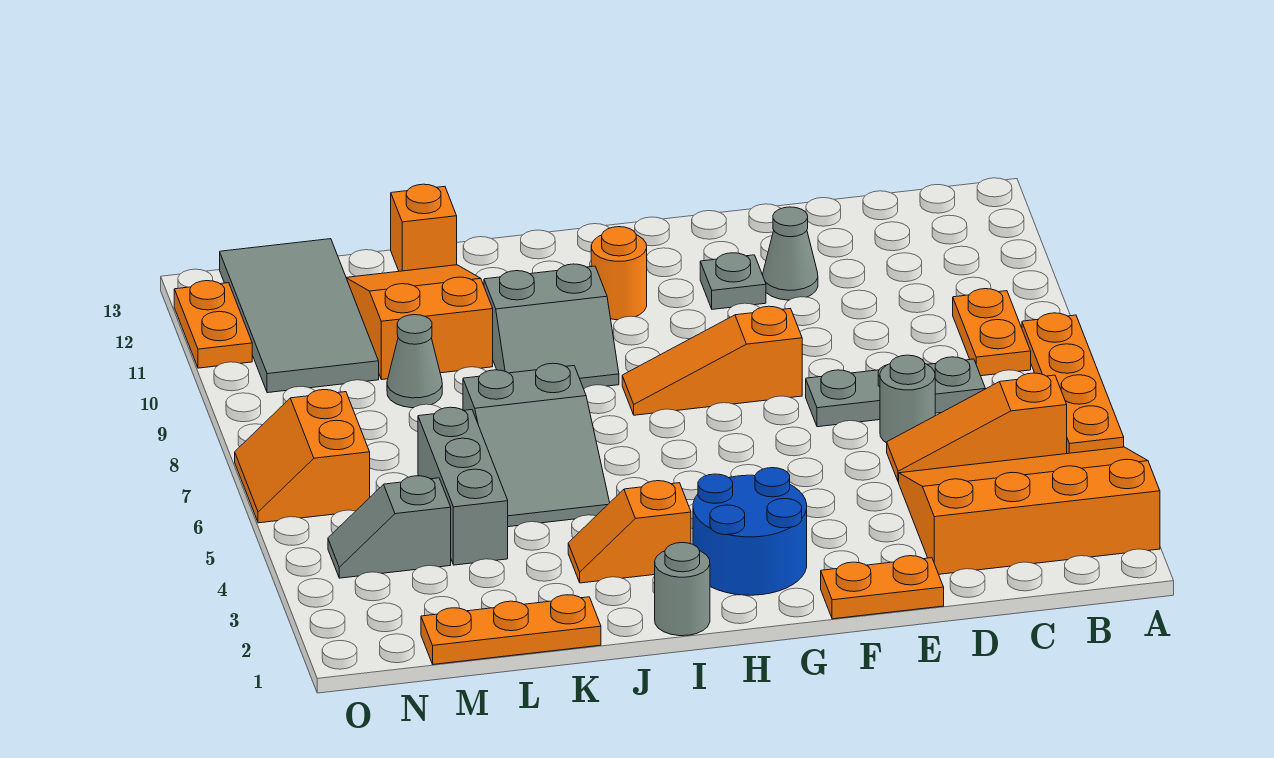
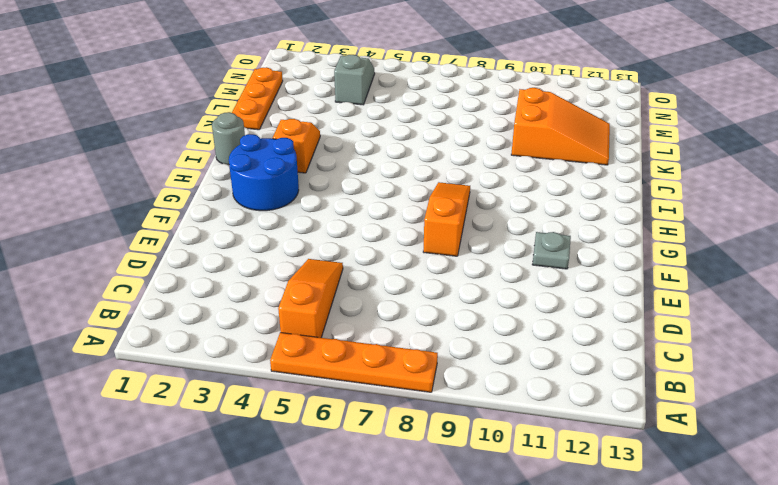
none -> orange slope A2:D4 level 1 top 2
none -> orange plate B8:B9 level 1
none -> grey plate C7:E7 level 1

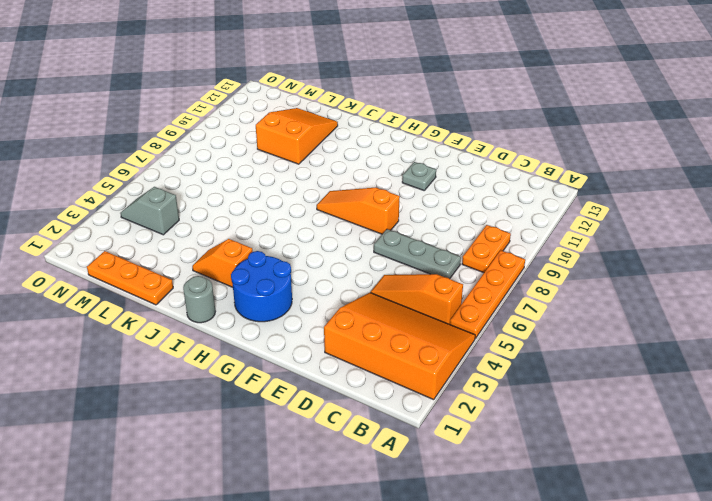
none -> grey round brick D6 level 1
none -> orange plate E1:F1 level 1
none -> grey cone E11 level 1

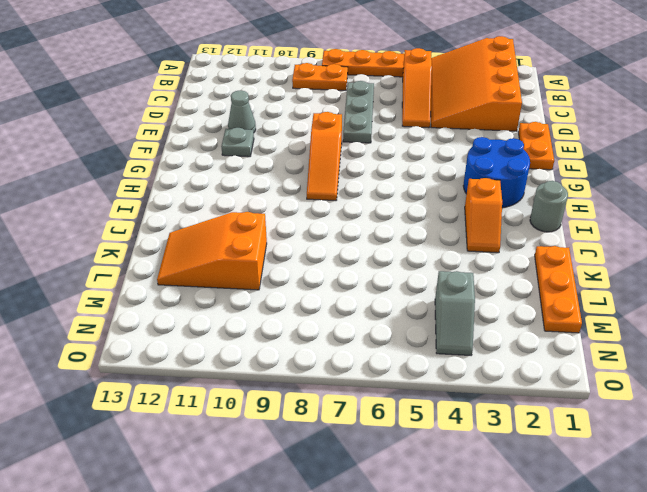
none -> grey round brick D6 level 1
none -> orange round brick H11 level 1
none -> grey slope I9:J10 level 1 top 10

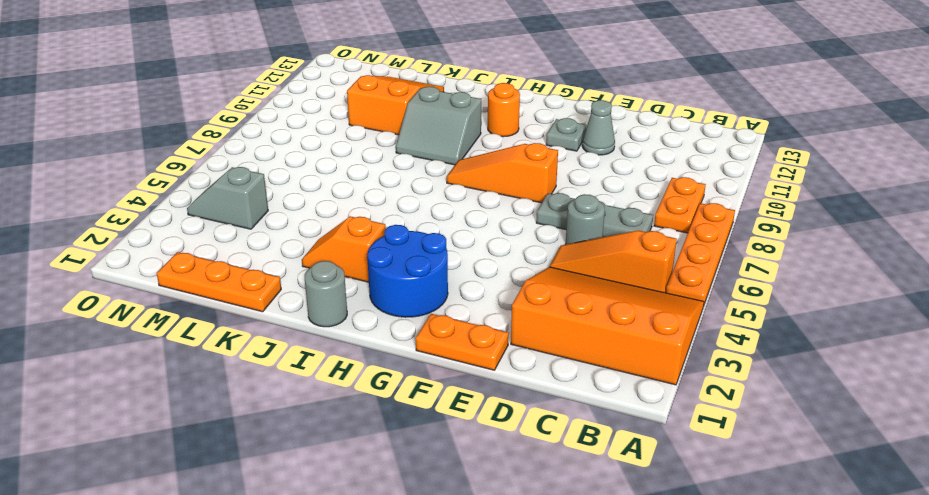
none -> grey slope J5:K7 level 1 top 7
none -> orange brick K13 level 1
none -> grey brick L4:L6 level 1

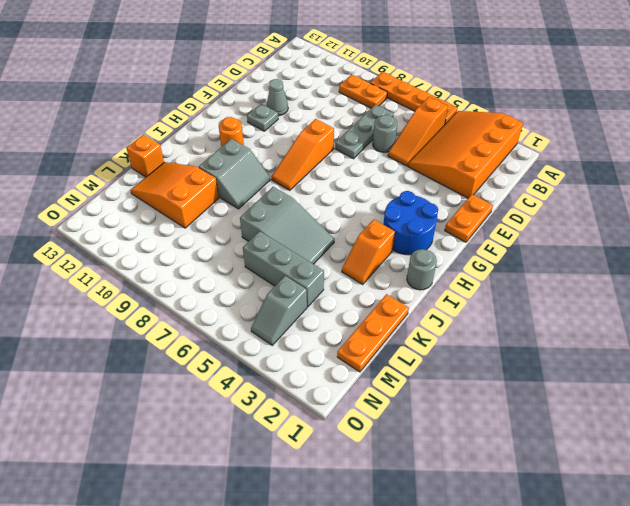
none -> grey cone L9 level 1
none -> grey tile M10:N13 level 1
none -> orange slope N6:O7 level 1 top N

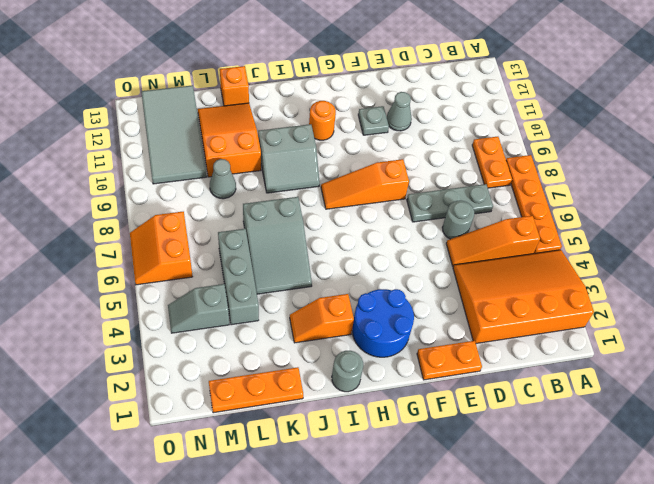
none -> orange plate O11:O12 level 1

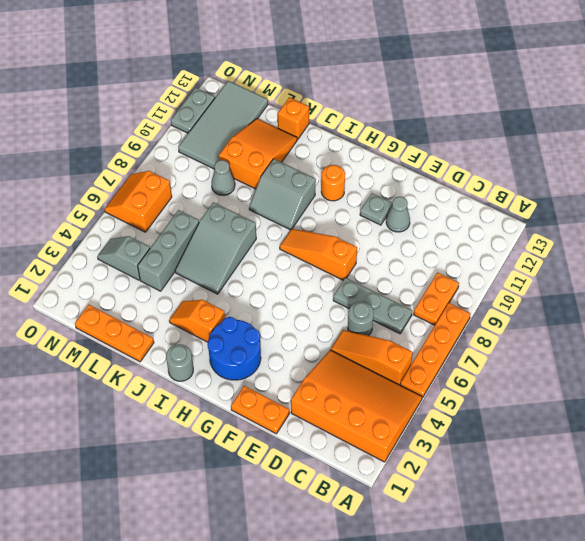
grey plate O11:O12 level 1 -> orange plate O11:O12 level 1

